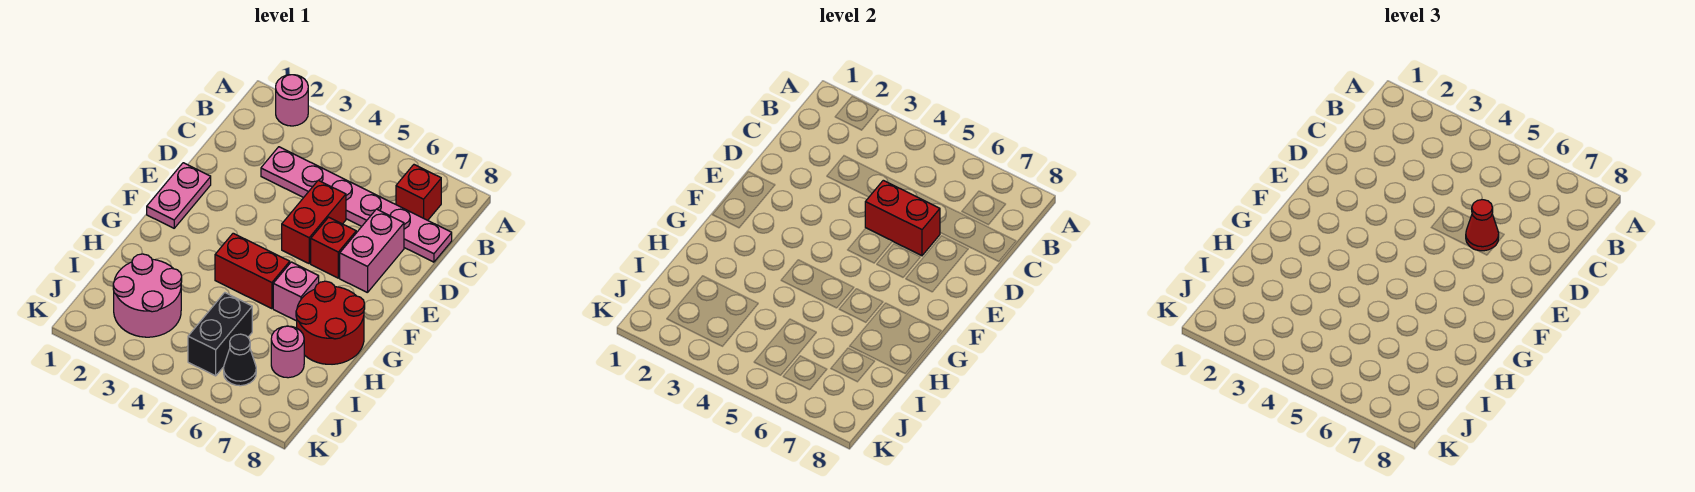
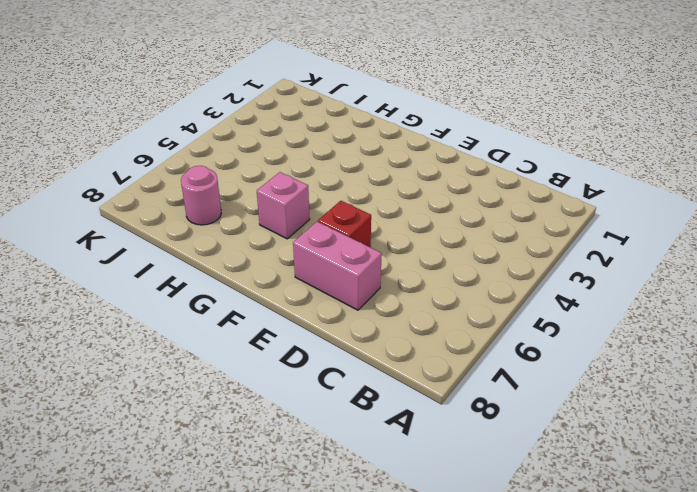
none -> pink round brick A2 level 1
none -> red brick B7 level 1
none -> pink plate C3:C8 level 1

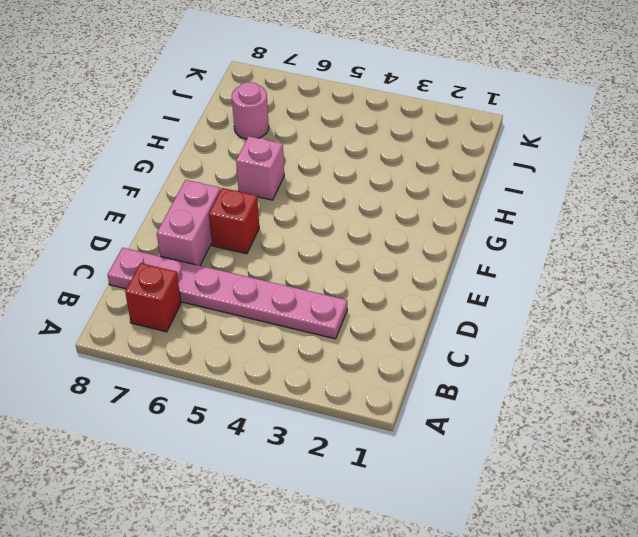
none -> pink round brick A2 level 1
none -> red brick D5:E5 level 1
none -> pink plate E1:F1 level 1

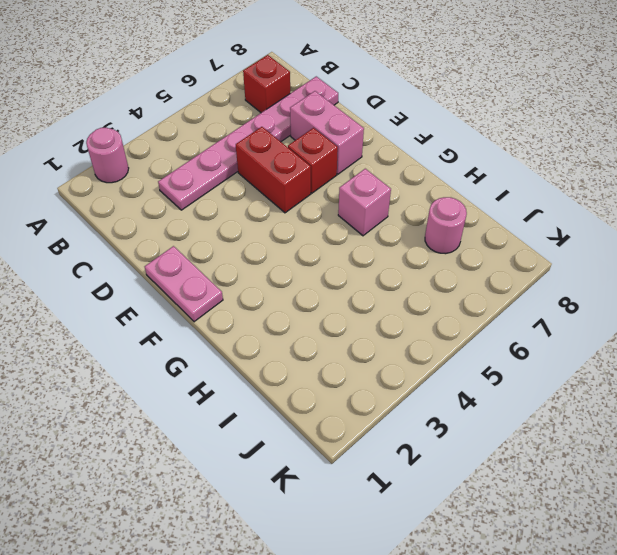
none -> red brick G4:G5 level 1
none -> red round brick G7:H8 level 1
none -> pink round brick I2:J3 level 1

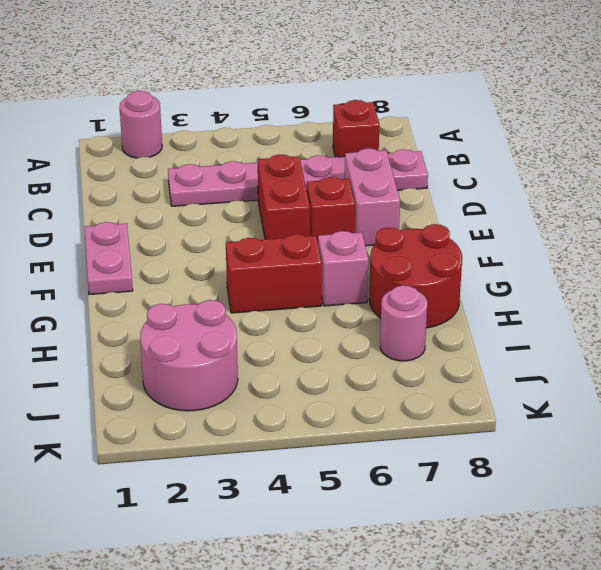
none -> black brick I5:J5 level 1
none -> black cone J6 level 1
none -> red brick D5:D6 level 2

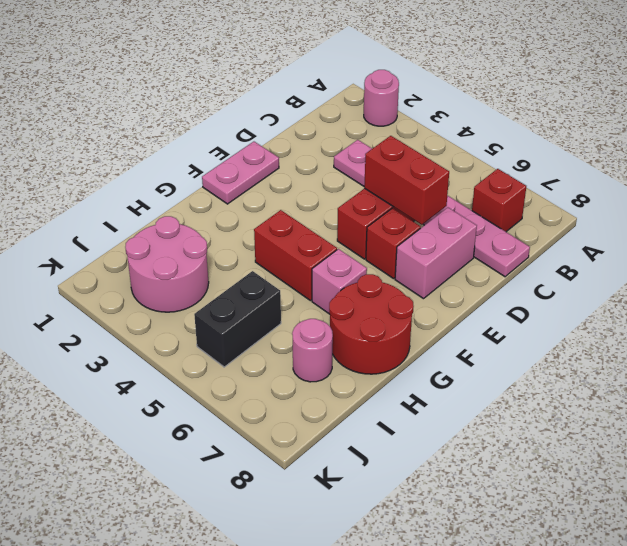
none -> black cone J6 level 1
none -> red cone D6 level 3

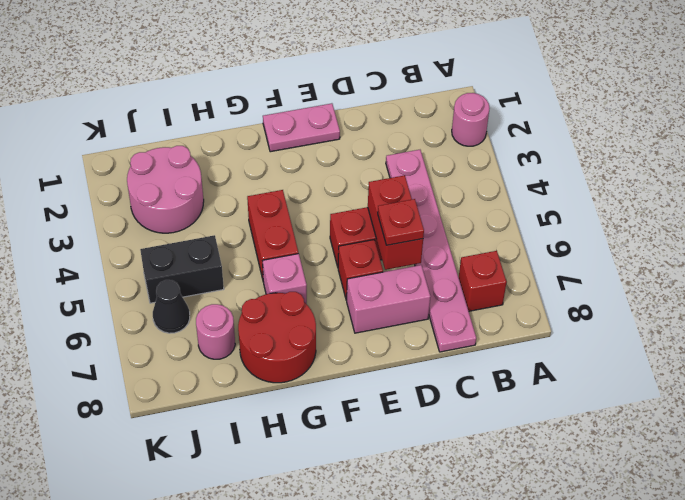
red plate D6 level 3 -> red cone D6 level 3

